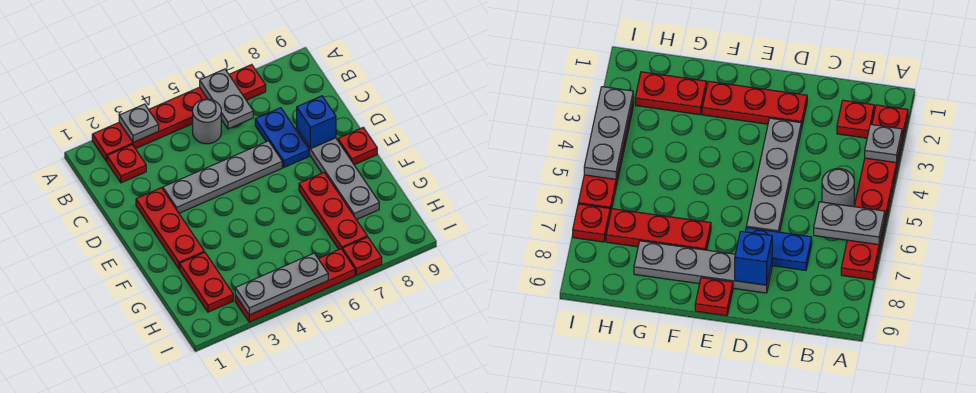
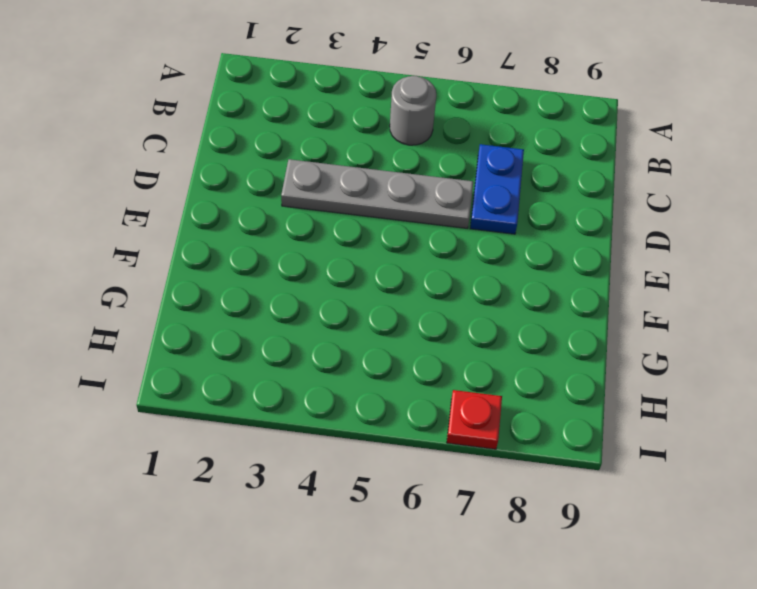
none -> red plate A2:A7 level 1
none -> red plate B2 level 1
none -> red plate D2:F2 level 1

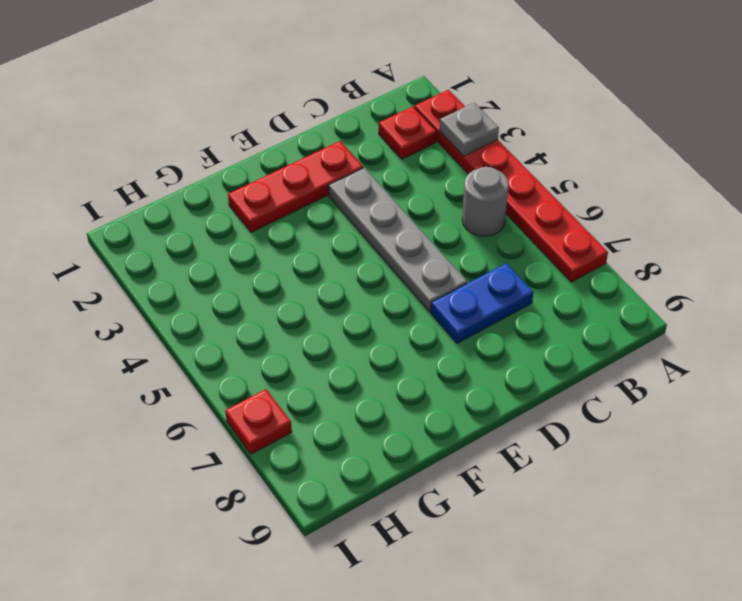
none -> grey plate D8:G8 level 1
none -> red plate E9 level 1
none -> red plate F7:H7 level 1

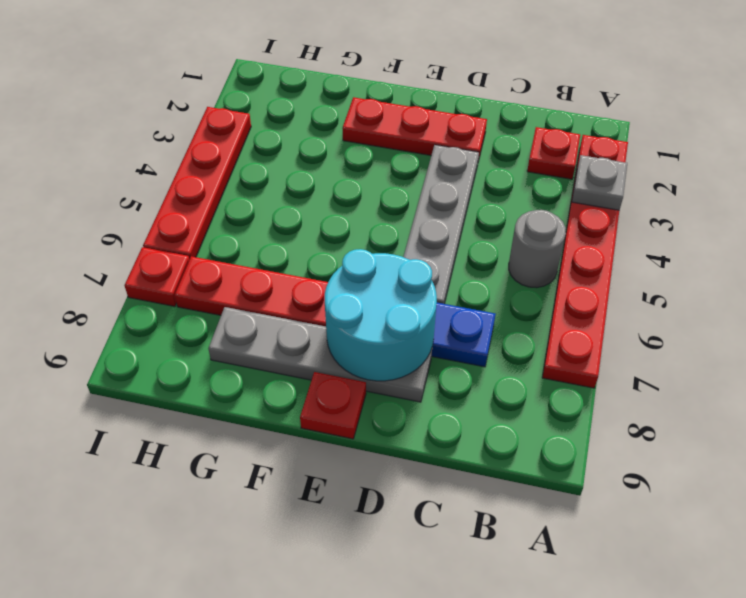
cyan round brick D7:E8 level 2 -> blue brick D8 level 2
none -> red plate G2:H2 level 1
none -> grey plate A6:B6 level 2
none -> grey plate I3:I5 level 2

